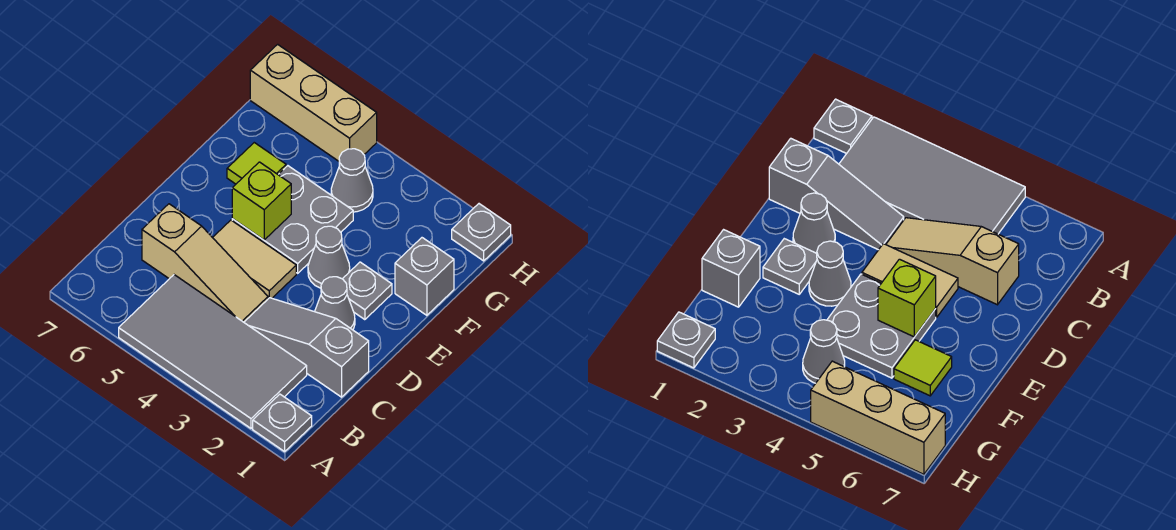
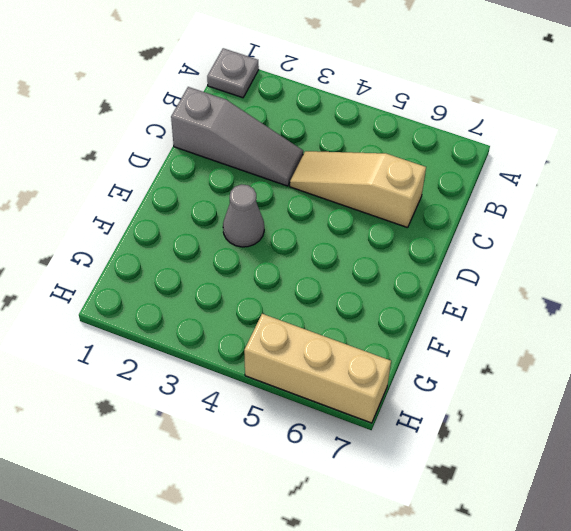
none -> grey tile A2:B5 level 1
none -> grey cone D2 level 1
none -> tan tile D4:D5 level 1

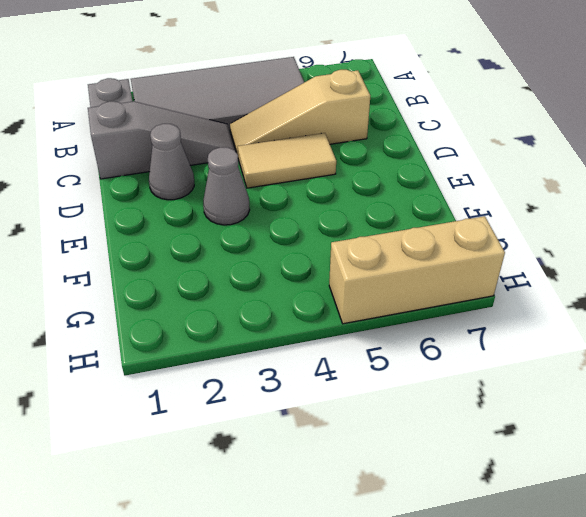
none -> grey plate E2 level 1
none -> grey plate E4:F5 level 1
none -> grey brick F1 level 1

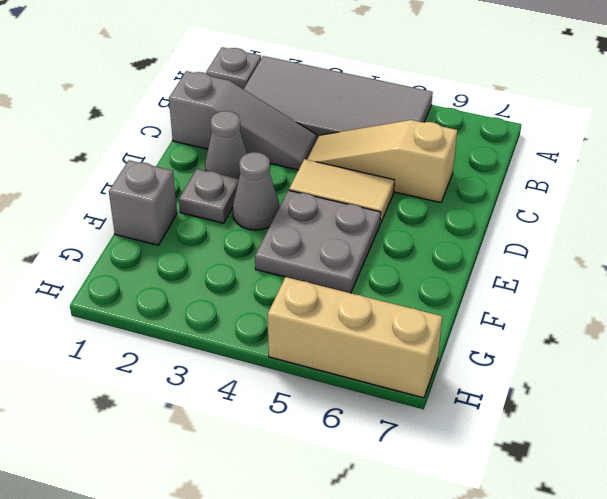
none -> lime tile F6 level 1
none -> grey cone G4 level 1
none -> grey plate H1 level 1

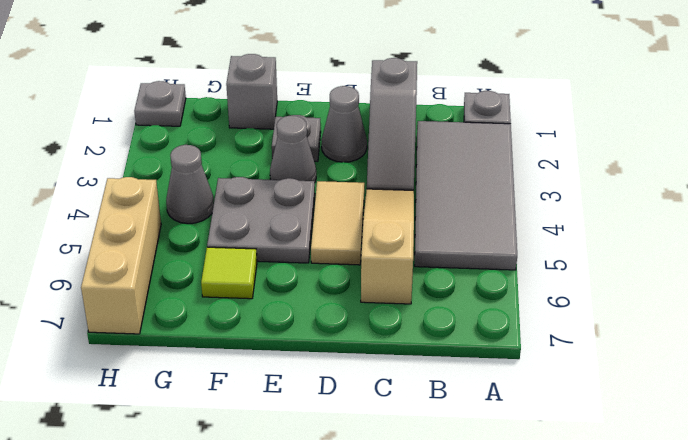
none -> lime brick E5 level 2

